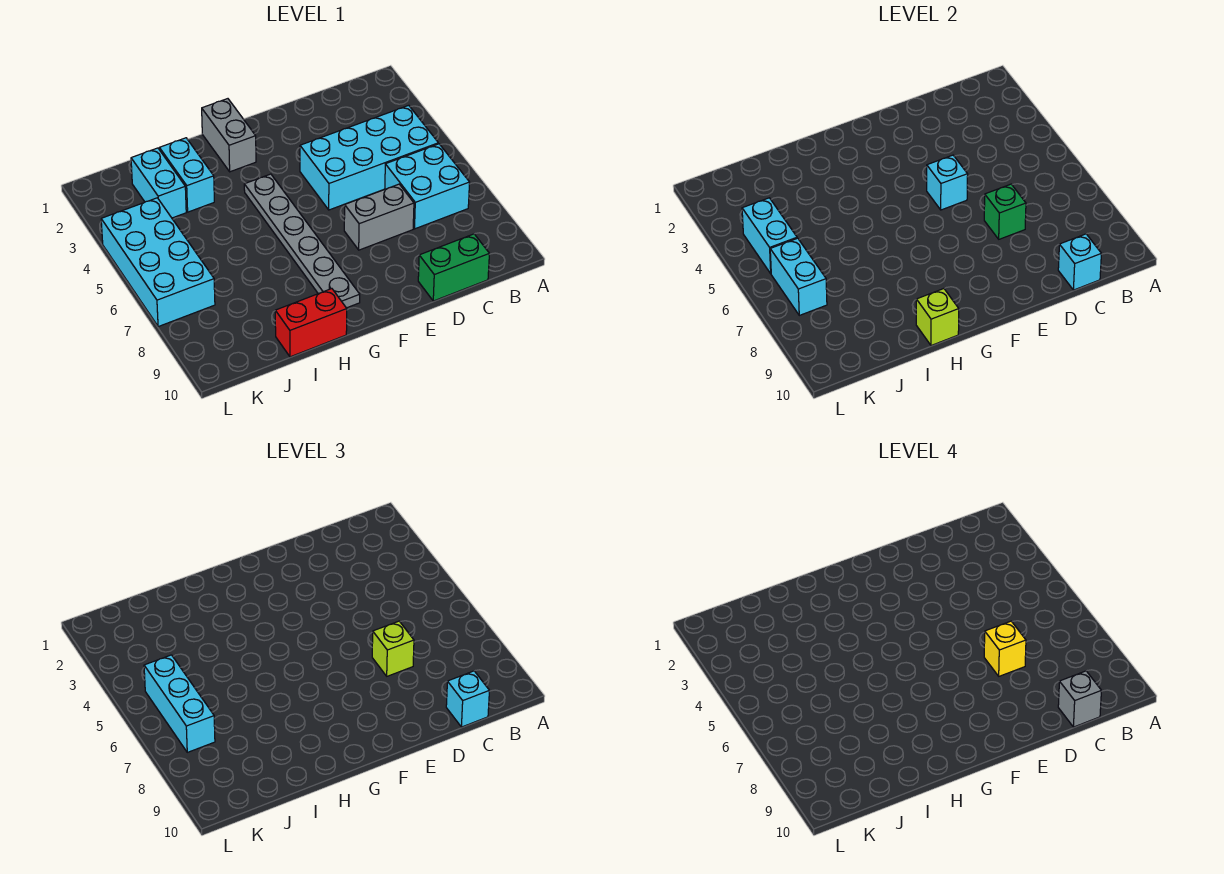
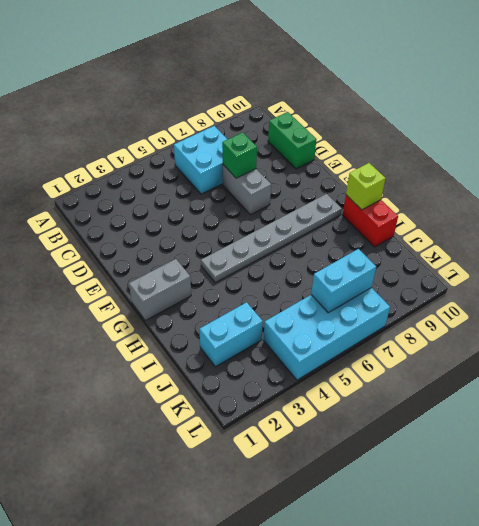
none -> cyan brick B4:E5 level 1
none -> cyan brick I2:I3 level 1
none -> cyan brick C10 level 2

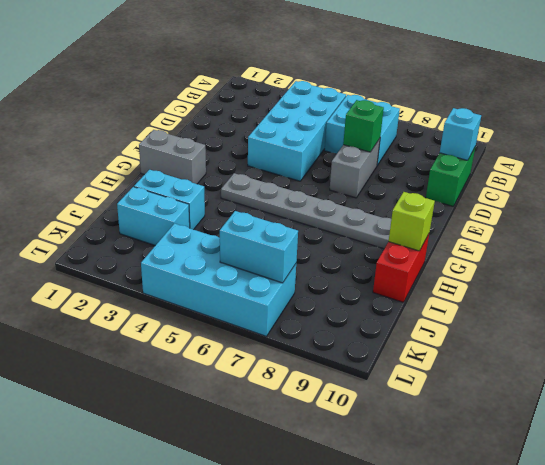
none -> cyan brick E5 level 2
none -> cyan brick K4:K5 level 2
none -> cyan brick C10 level 3

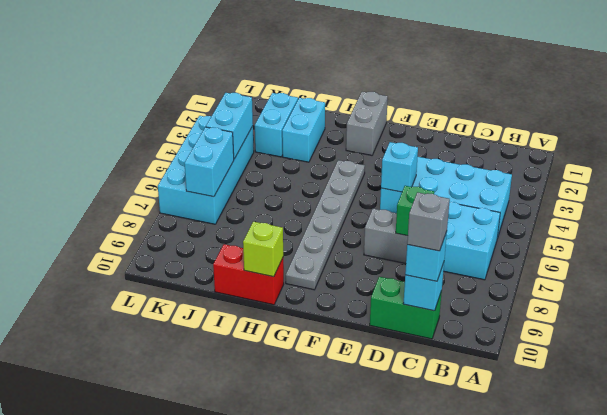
none -> lime brick D7 level 3
none -> cyan brick K5:K7 level 3
none -> yellow brick D7 level 4

